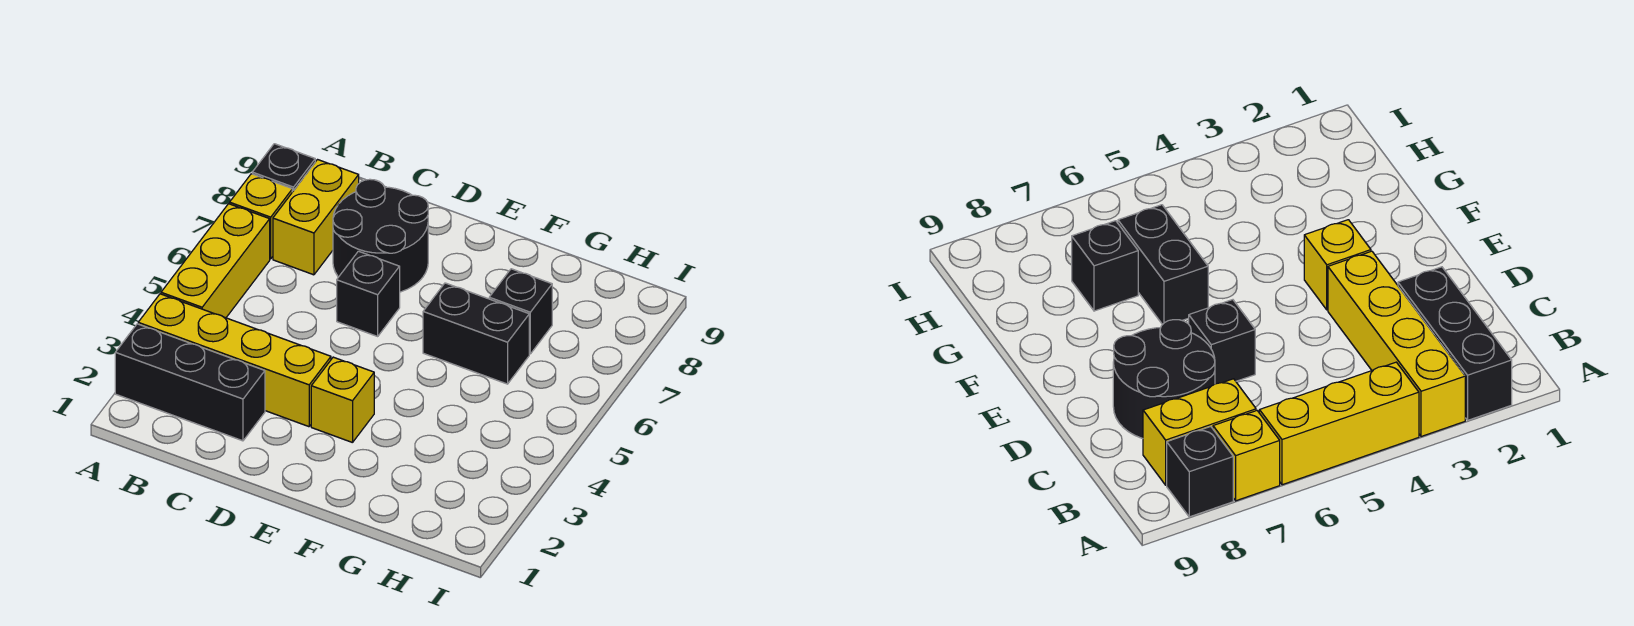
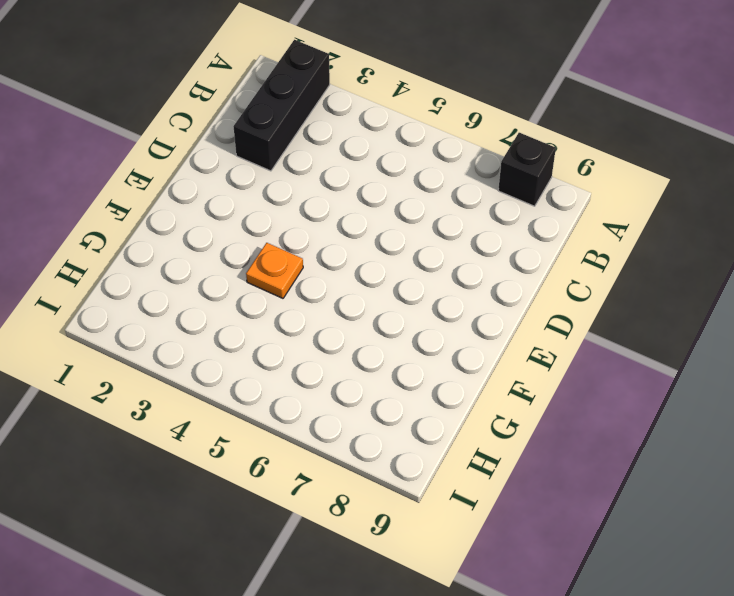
orange plate F4 level 1 -> none
none -> yellow brick A3:D3 level 1
none -> yellow brick A4:A6 level 1

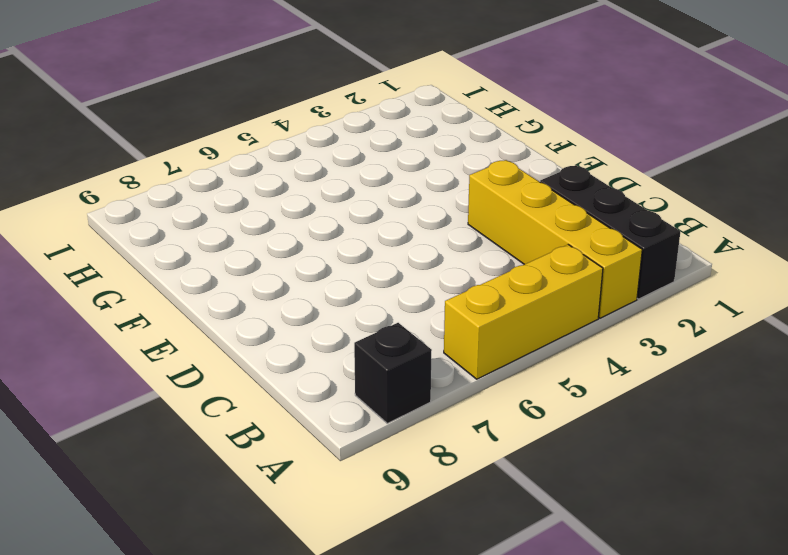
none -> yellow brick A7 level 1
none -> yellow brick B7:B8 level 1

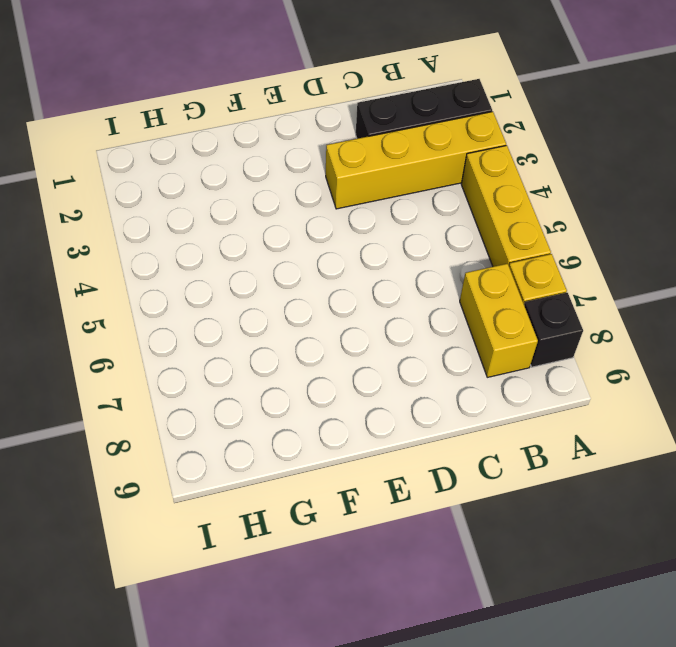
none -> black round brick C7:D8 level 1
none -> black brick D6 level 1

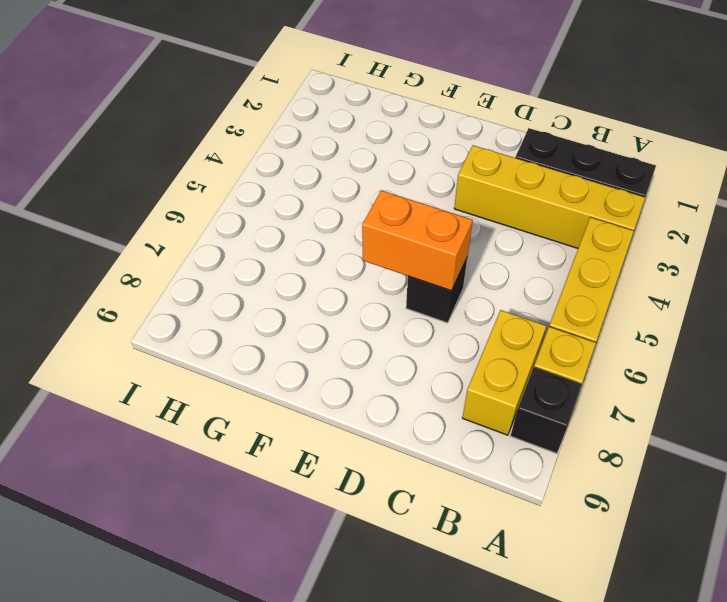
orange brick D6:E6 level 2 -> none
none -> black round brick C7:D8 level 1
none -> yellow brick E3 level 1

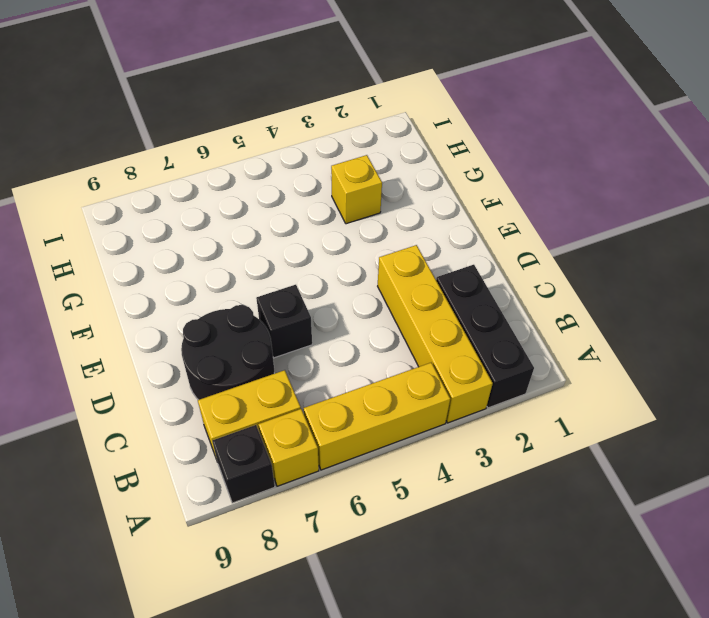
yellow brick G3 level 1 -> yellow brick E3 level 1
none -> black brick F6:G6 level 1
none -> black brick G7 level 1

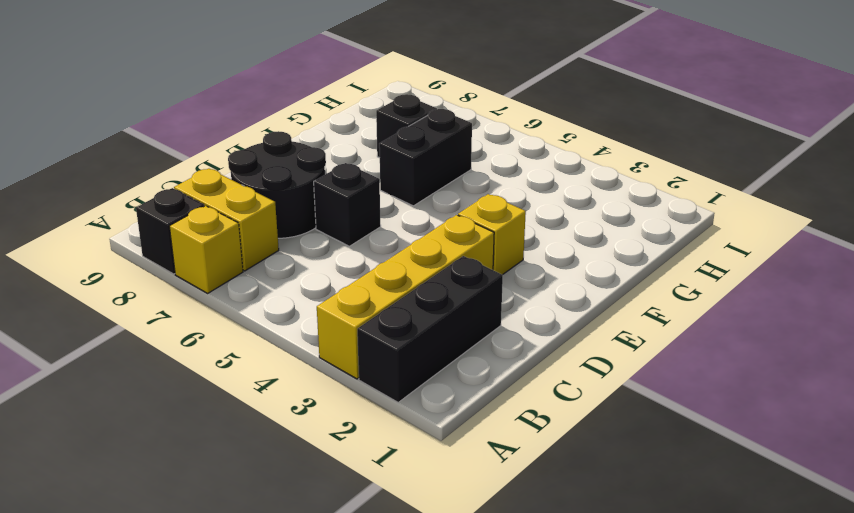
none -> yellow brick A4:A6 level 1

